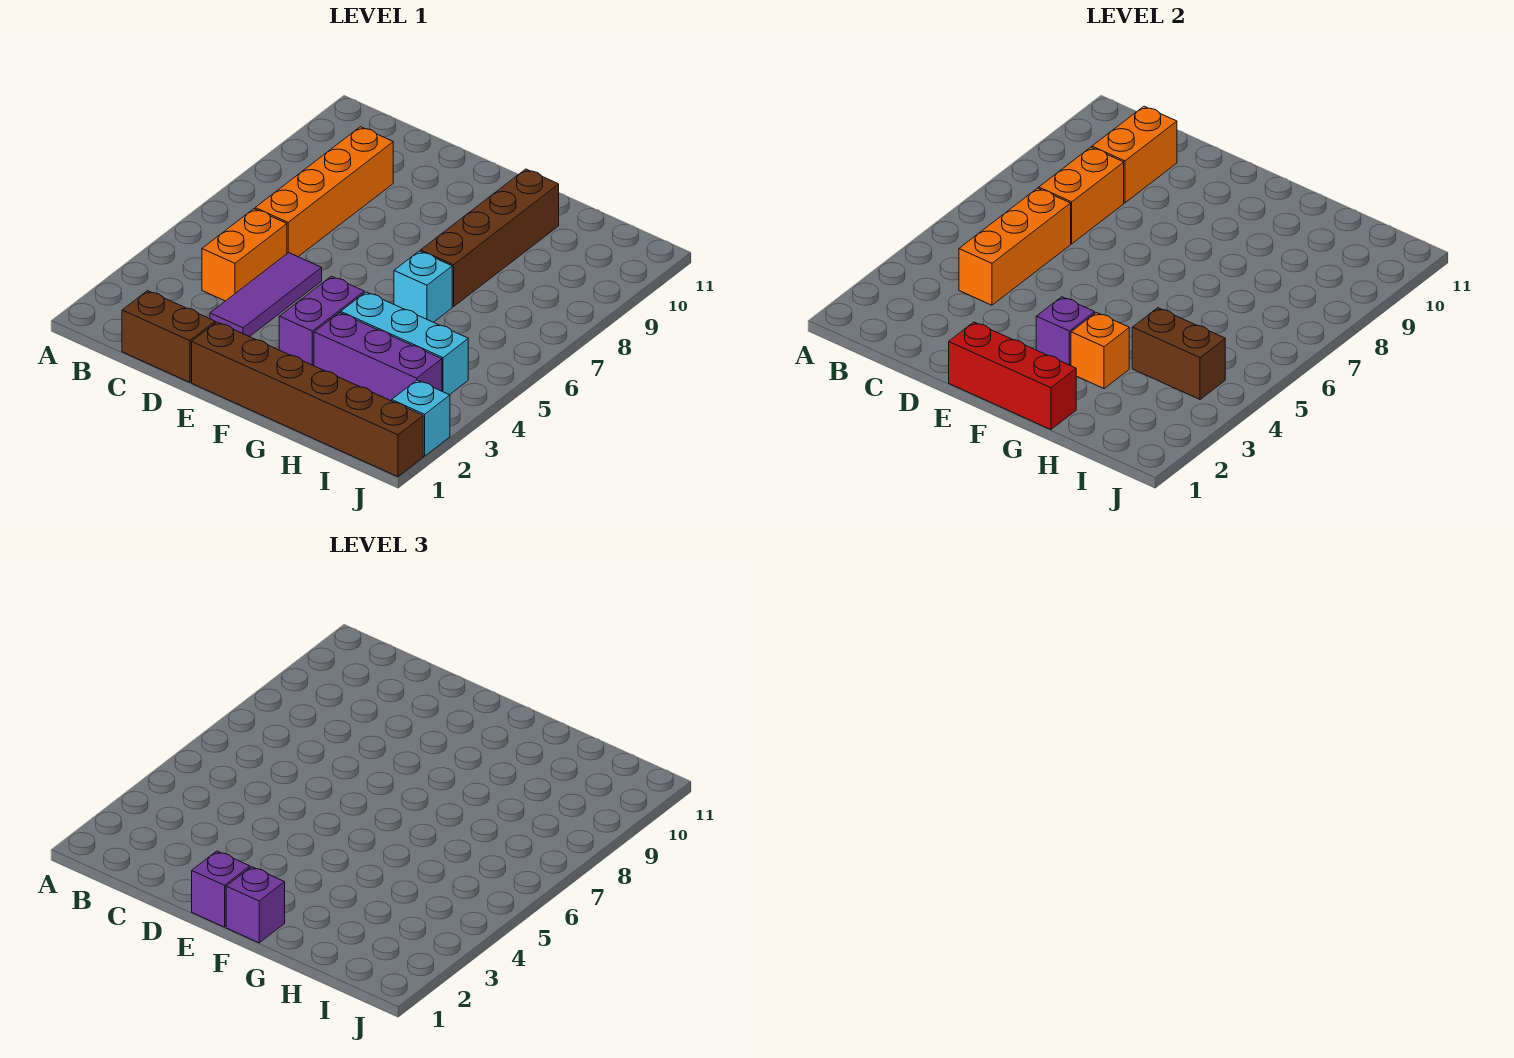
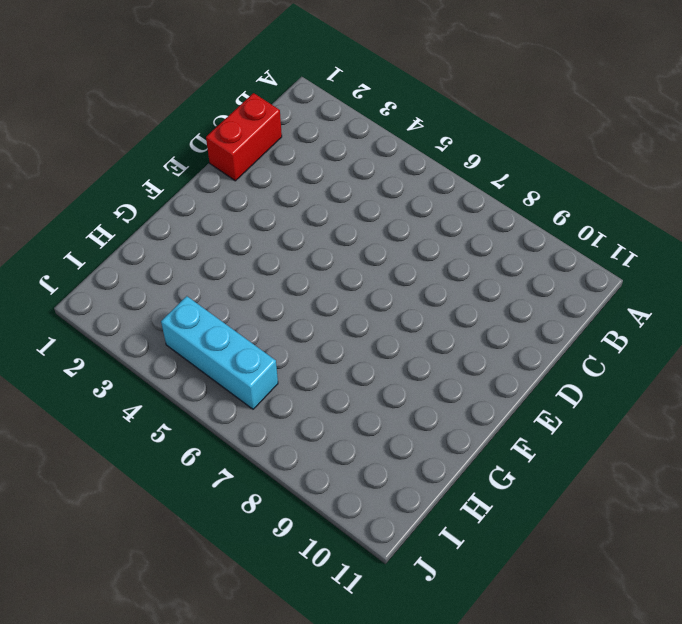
red brick C1:D1 level 1 -> brown brick C1:D1 level 1
cyan brick I4:I6 level 1 -> cyan brick G4:I4 level 1
none -> orange brick C4:C5 level 1
none -> orange brick C6:C9 level 1
none -> purple tile D3:D5 level 1

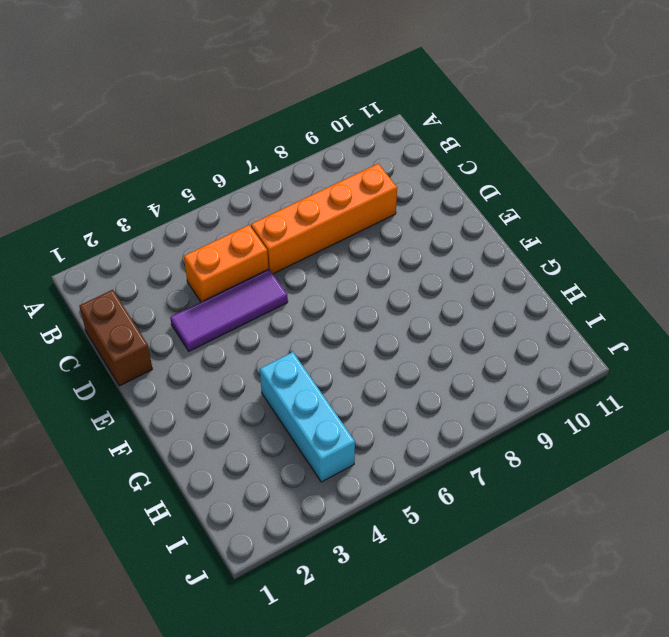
none -> brown brick E1:J1 level 1
none -> purple brick F3:F4 level 1
none -> purple brick G3:I3 level 1

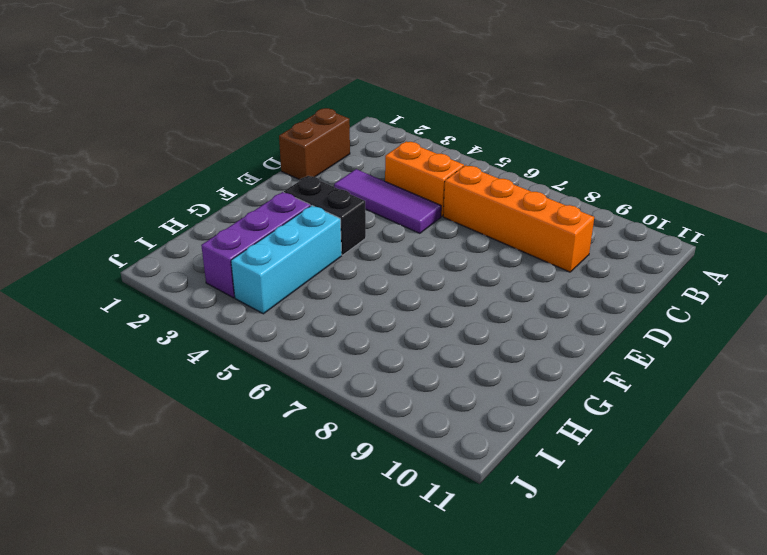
black brick F3:F4 level 1 -> purple brick F3:F4 level 1
none -> brown brick E1:J1 level 1
none -> cyan brick G6 level 1
none -> brown brick G7:G10 level 1

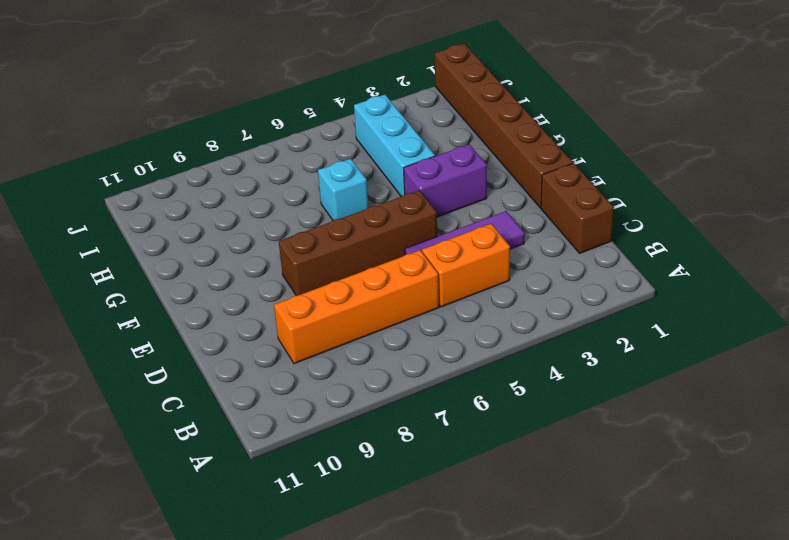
brown brick E5:E8 level 1 -> brown brick G7:G10 level 1
none -> purple brick G3:I3 level 1
none -> cyan brick J2 level 1
none -> orange brick C4:C6 level 2

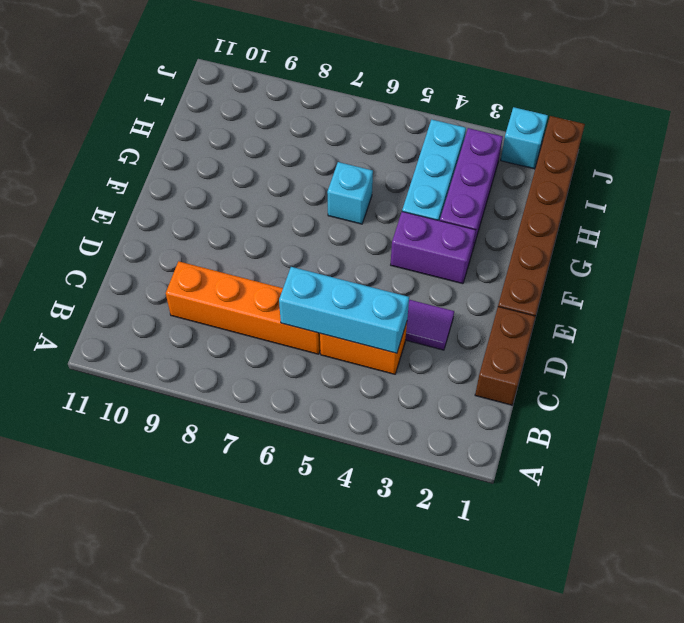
cyan brick C4:C6 level 2 -> orange brick C4:C6 level 2
none -> brown brick G7:G10 level 1
none -> orange brick C7:C8 level 2
none -> orange brick C9:C10 level 2

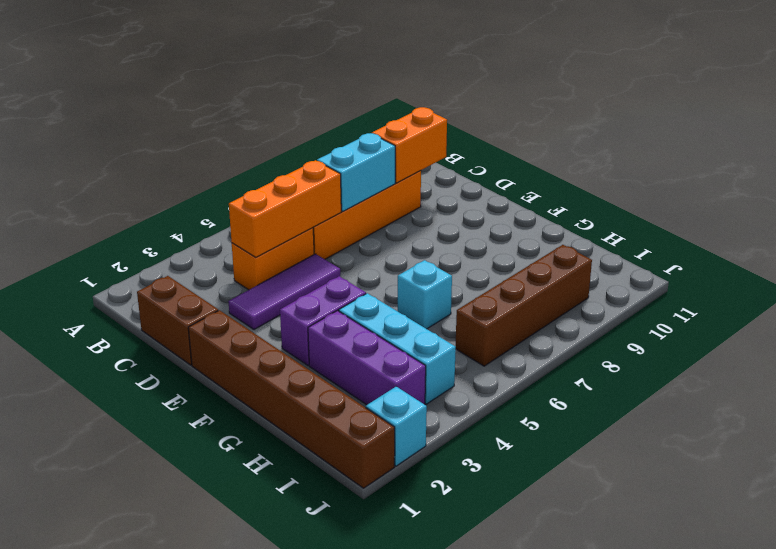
cyan brick C7:C8 level 2 -> orange brick C7:C8 level 2
brown brick I6:I9 level 1 -> brown brick G7:G10 level 1
none -> red brick E1:G1 level 2
none -> purple brick F3 level 2
none -> orange brick G3 level 2

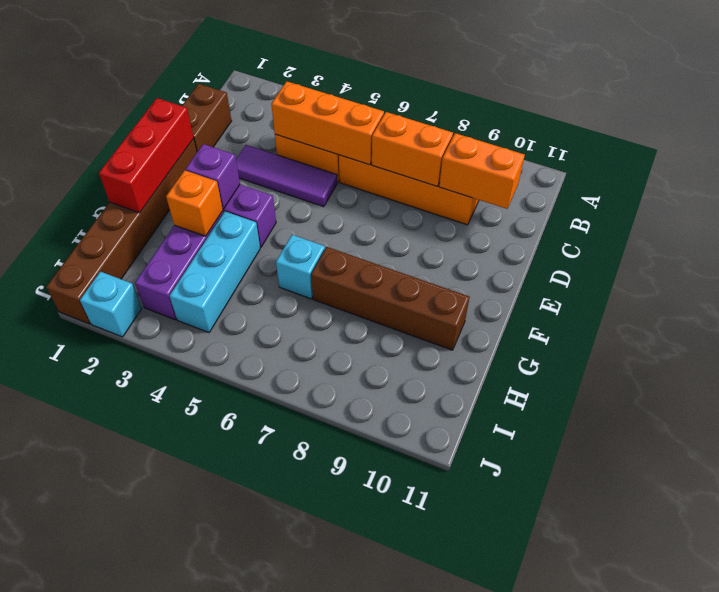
none -> brown brick H4:I4 level 2
none -> purple brick E1 level 3
none -> purple brick F1 level 3

